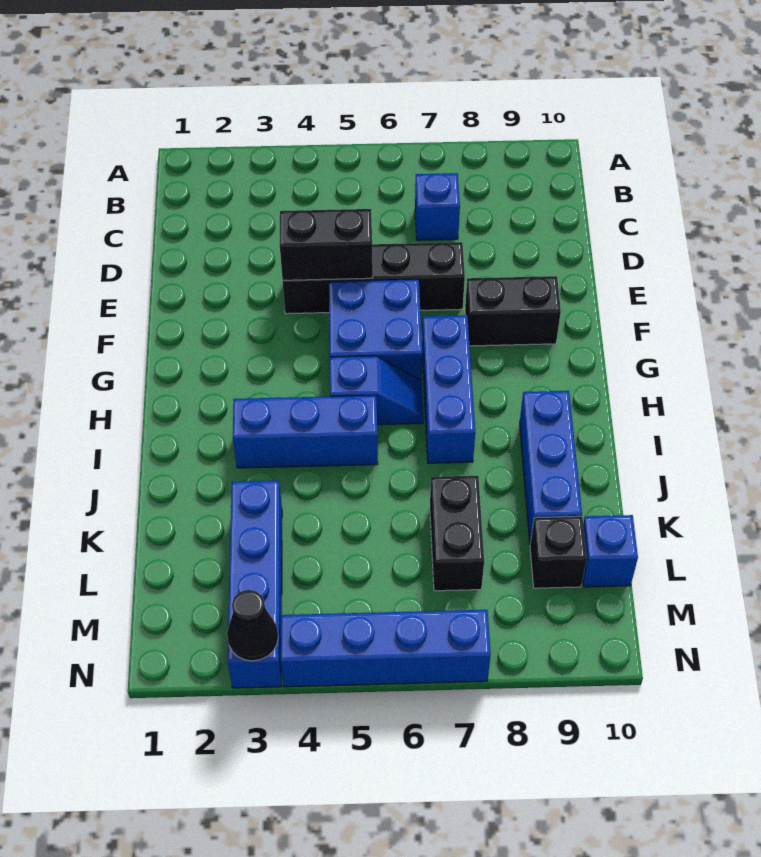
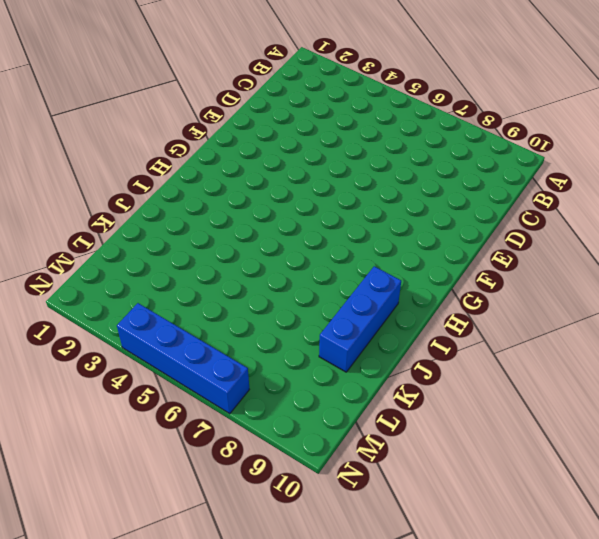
none -> blue brick C7 level 1
none -> black brick E4:E7 level 1
none -> blue brick F5:G6 level 1

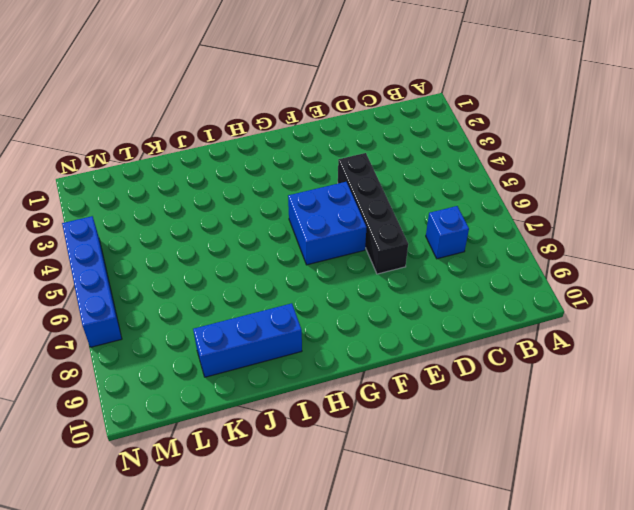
none -> black brick F8:F9 level 1
none -> blue brick G7:I7 level 1
none -> blue slope H5:H6 level 1 top 5

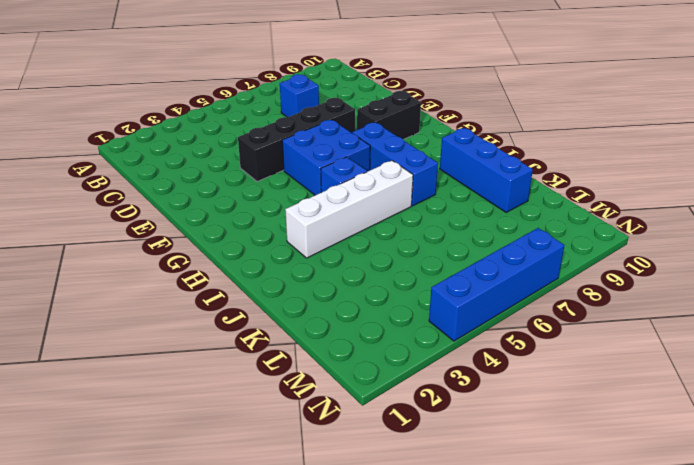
white brick I3:I6 level 1 -> blue brick I3:I5 level 1
none -> blue brick K3:N3 level 1
none -> black brick K7:L7 level 1
none -> black brick L9 level 1

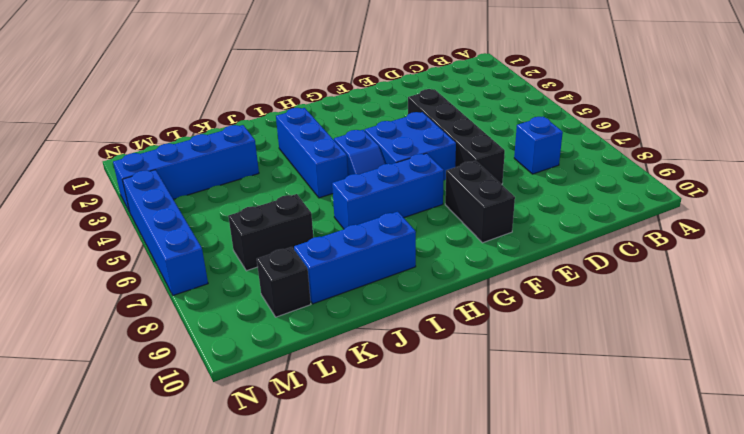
none -> blue brick L10 level 1
none -> black brick E4:E5 level 2
none -> black cone N3 level 2

